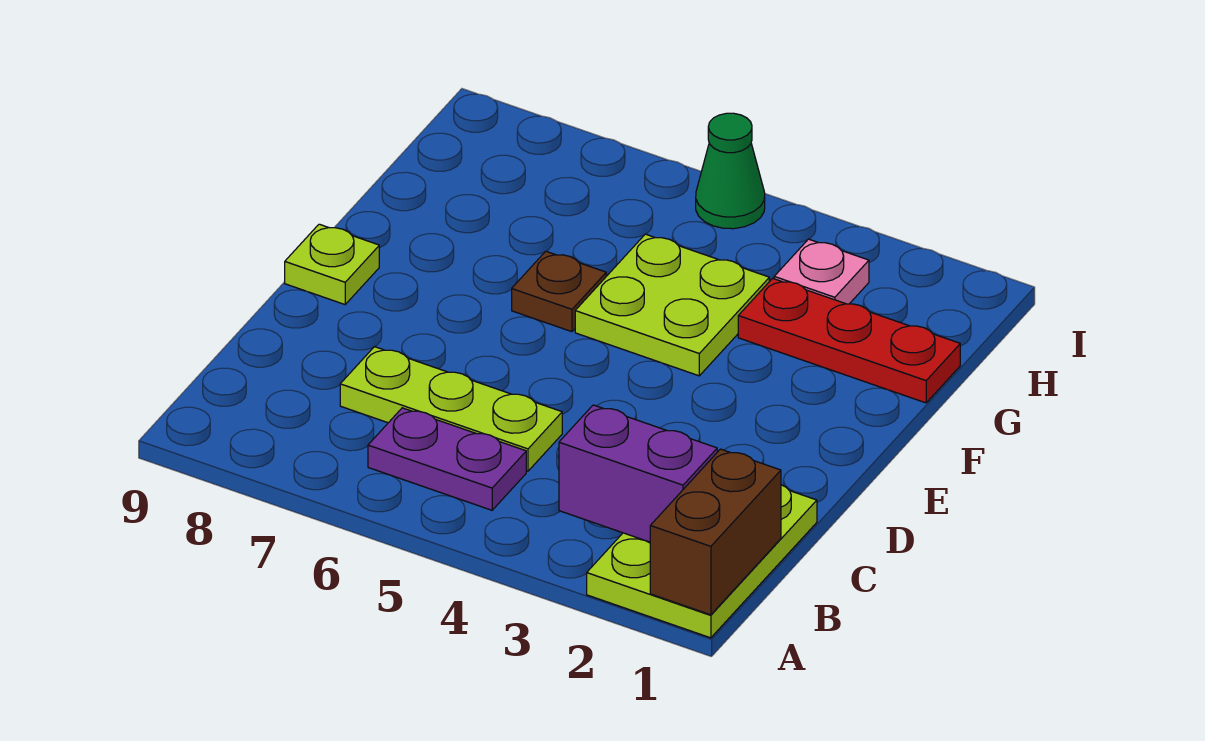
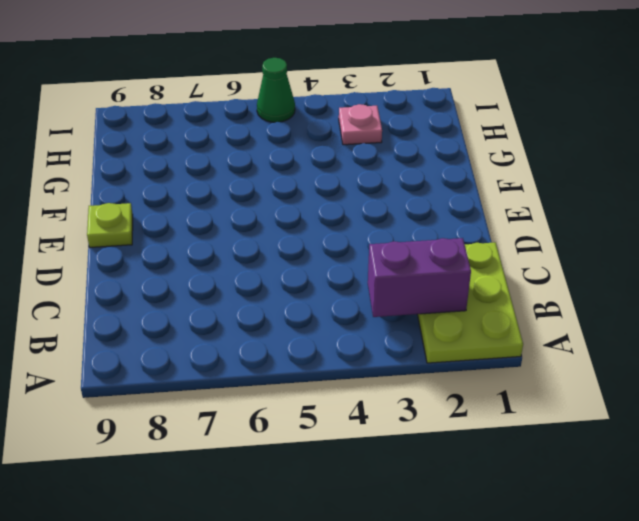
none -> purple plate B5:B6 level 1
none -> lime plate C5:C7 level 1

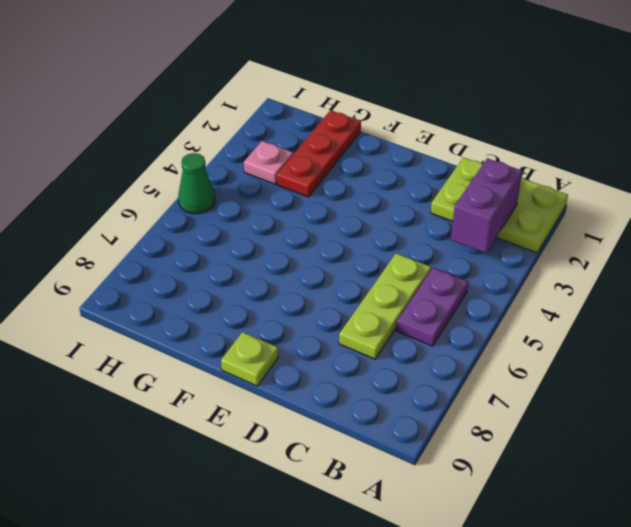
none -> lime plate F4:G5 level 1
none -> brown plate F6 level 1

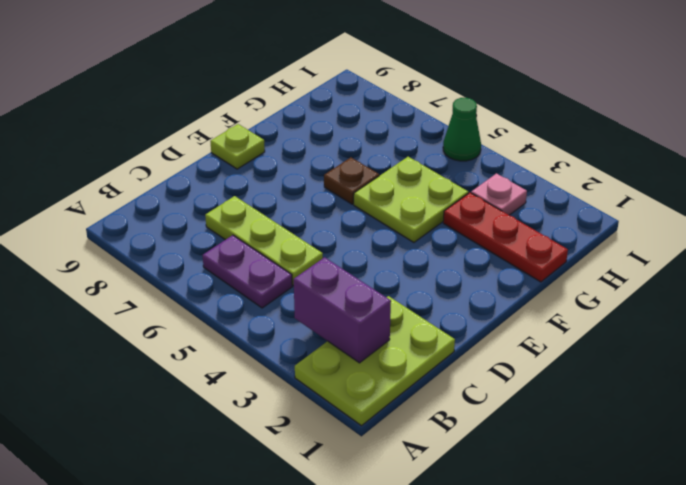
none -> brown brick A1:B1 level 2

